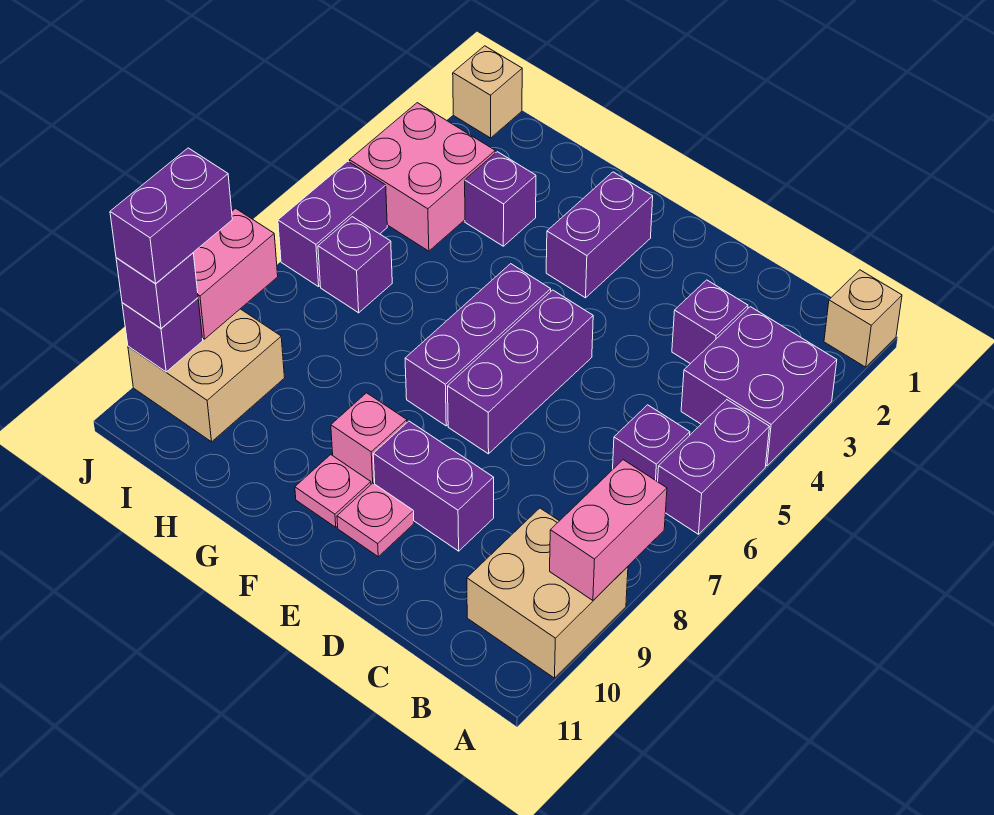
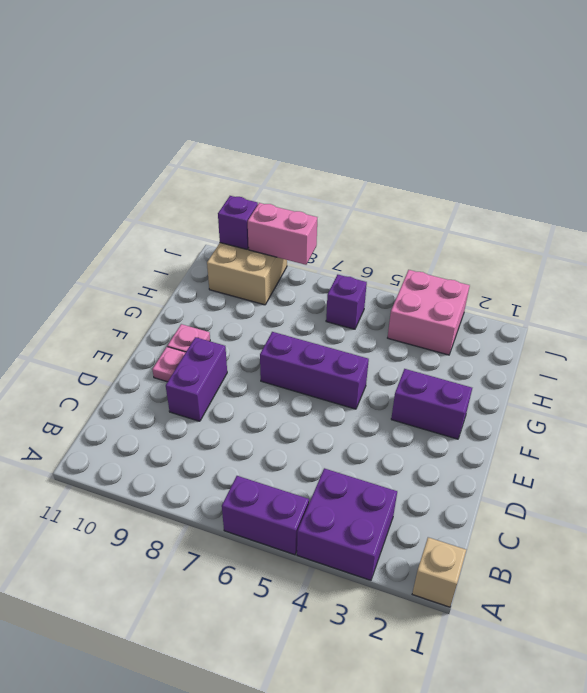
none -> tan brick A9:B10 level 1
none -> purple brick B6 level 1
none -> purple brick C3 level 1

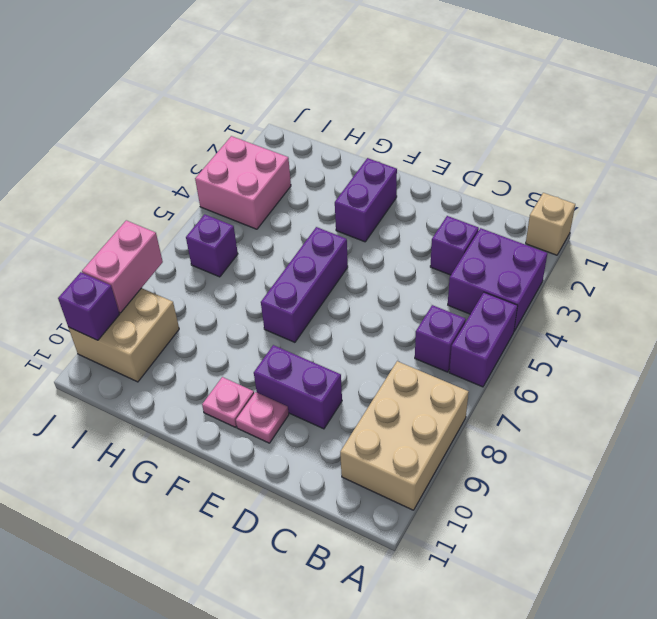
tan brick A8:B10 level 1 -> tan brick A9:B10 level 1
none -> purple brick E5:E7 level 1
none -> pink brick F9 level 1
none -> purple brick H3 level 1

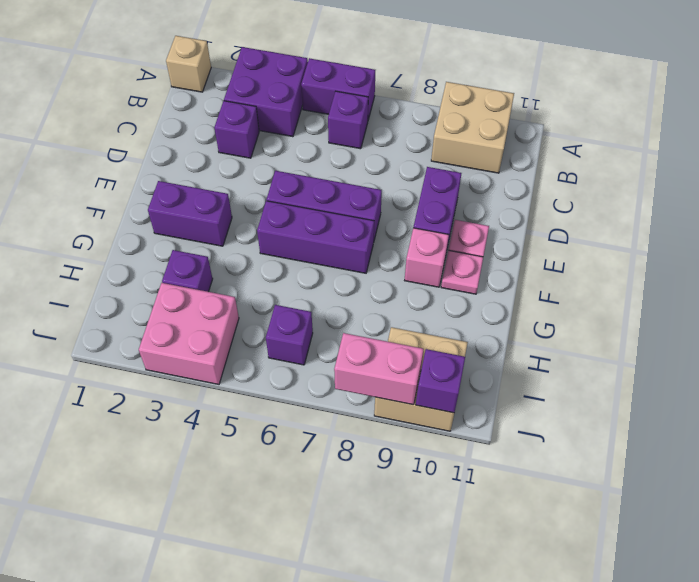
none -> tan brick J1 level 1
none -> purple brick J5:J6 level 1
none -> pink brick A8:A9 level 2

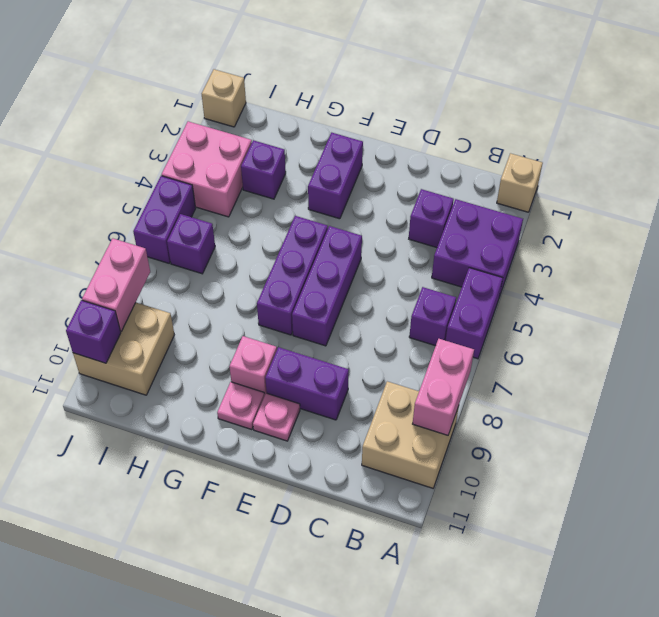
none -> purple brick J10 level 3
none -> purple brick J9:J10 level 4

